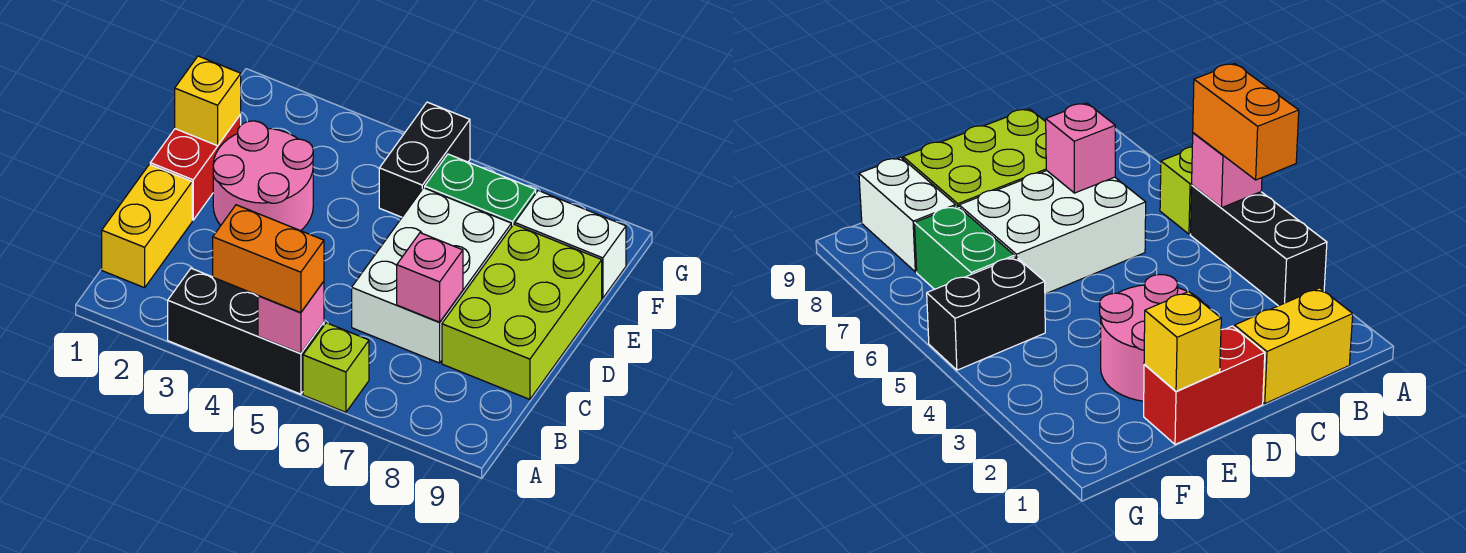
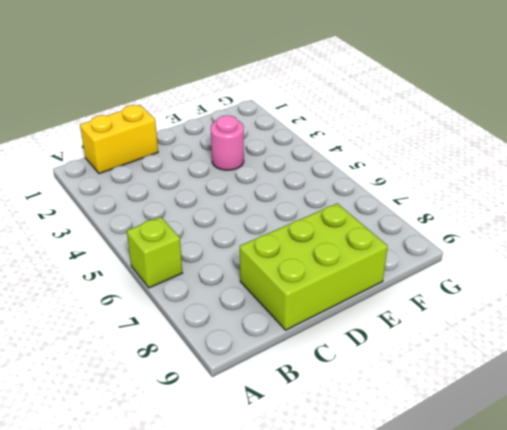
pink round brick E3 level 1 -> pink round brick D2:E3 level 1
none -> black brick A3:A5 level 1
none -> white brick C6:E7 level 1
none -> red brick D1:E1 level 1

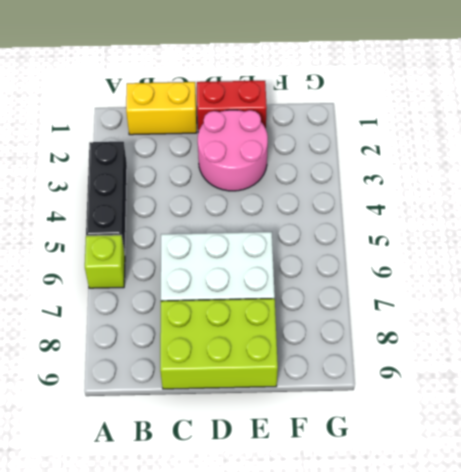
none -> black brick F5:G5 level 1
none -> green brick F6:F7 level 1
none -> white brick F8:F9 level 1

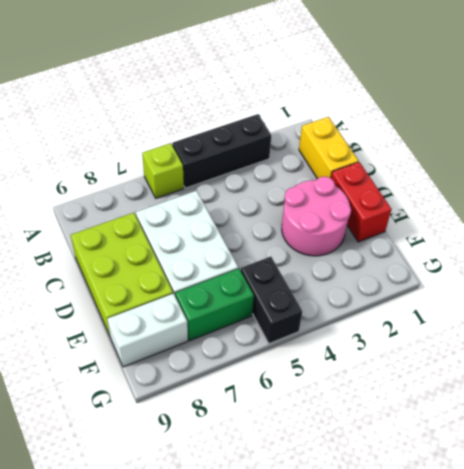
none -> pink brick A5 level 2
none -> pink brick C7 level 2
none -> yellow brick E1 level 2

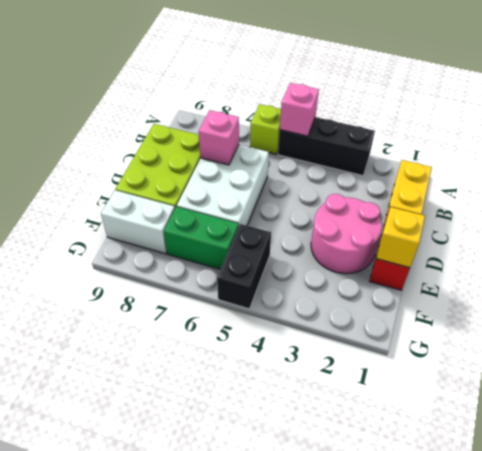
none -> orange brick A4:A5 level 3

